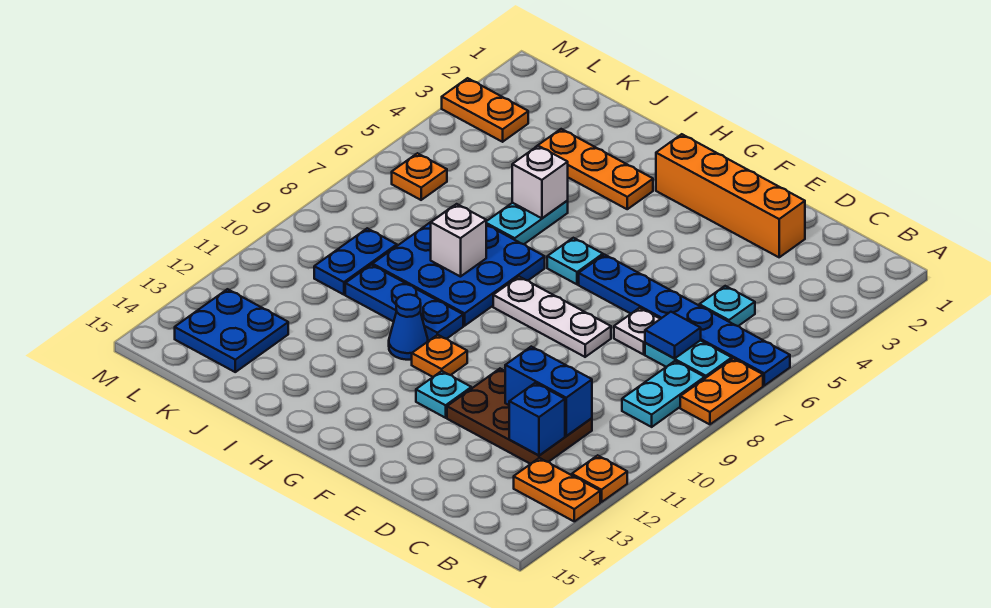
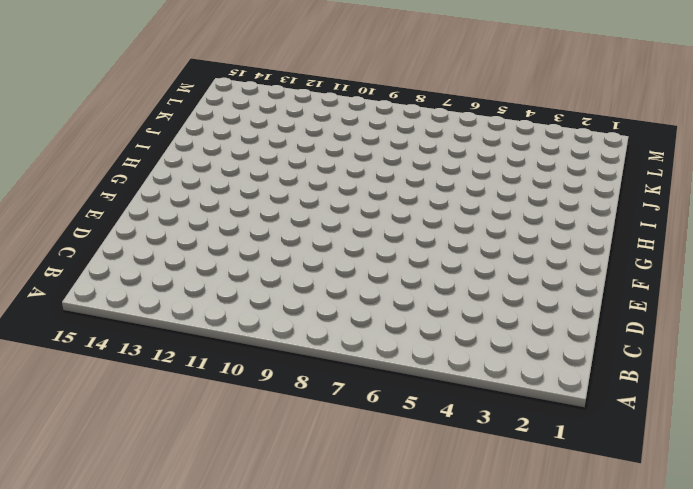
none -> blue plate A6:F6 level 1
none -> orange plate A7:A8 level 1
none -> orange plate A12 level 1

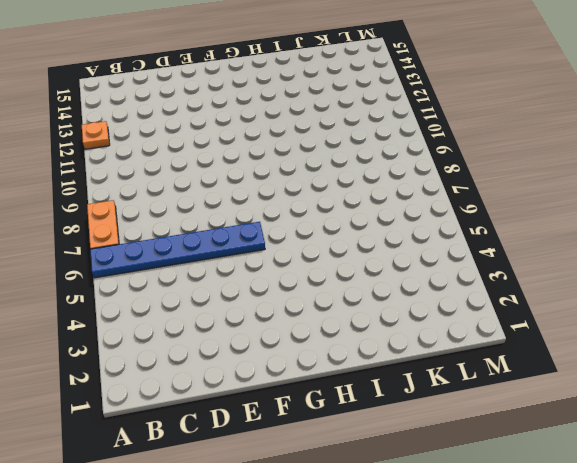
none -> orange plate A13:B13 level 1
none -> cyan plate B7:C7 level 1
none -> cyan plate B8:B9 level 1

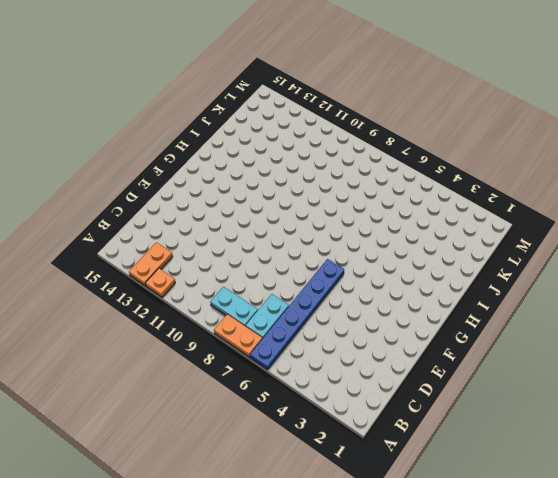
none -> cyan plate C5 level 1
none -> brown plate C11:E12 level 1
none -> orange brick D2:G2 level 1

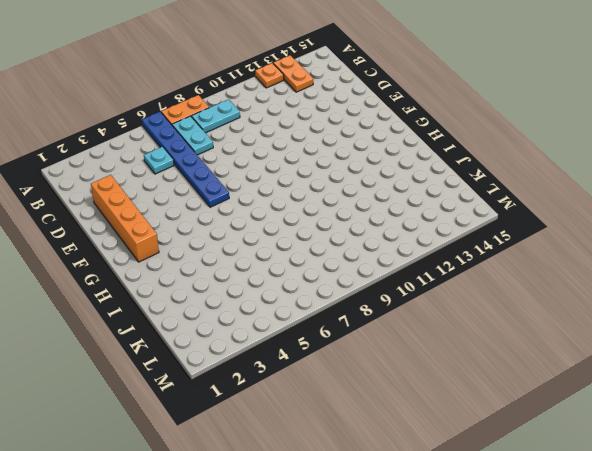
none -> brown plate C11:E12 level 1
none -> white plate D7 level 1
none -> white plate E8:G8 level 1

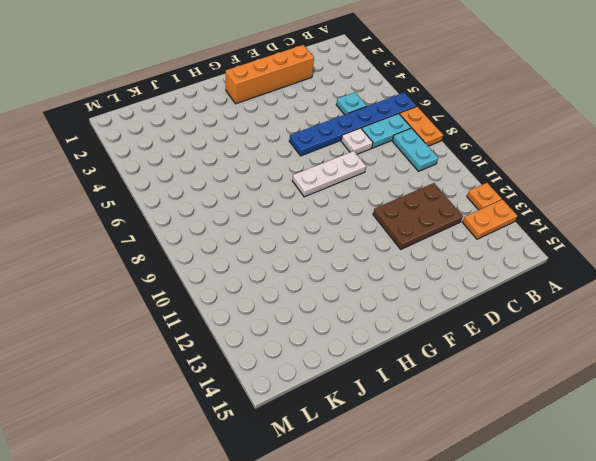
none -> cyan plate F12 level 1
none -> cyan plate G6 level 1
none -> orange plate G11 level 1

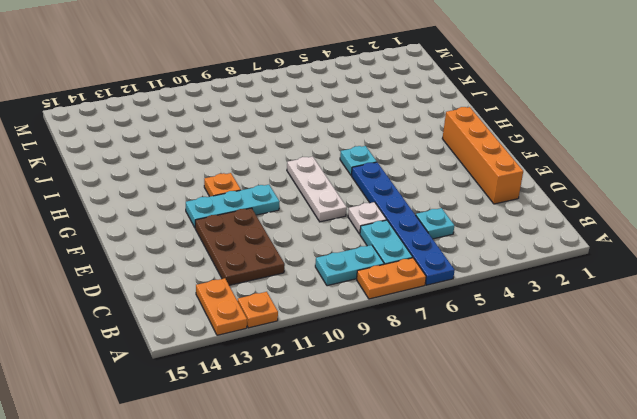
cyan plate F10:F12 level 1 -> cyan plate F12 level 1
none -> orange plate H3:J3 level 1
none -> blue plate H7:J9 level 1
none -> blue plate H10:J10 level 1

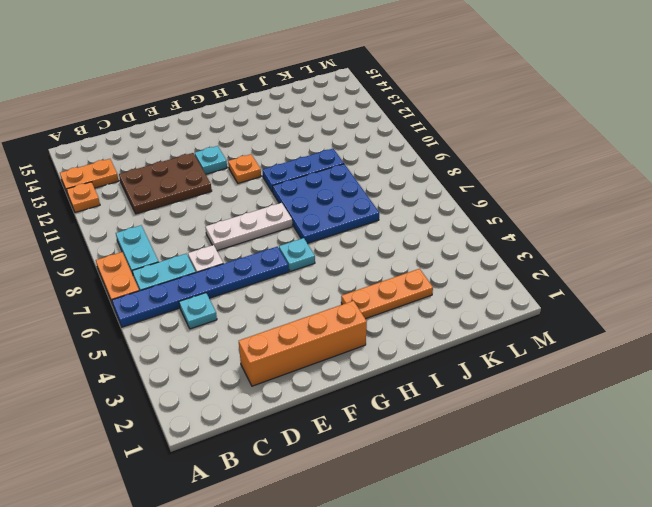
none -> blue cone H11 level 1
none -> cyan plate I5:I6 level 1
none -> blue plate K9:K10 level 1

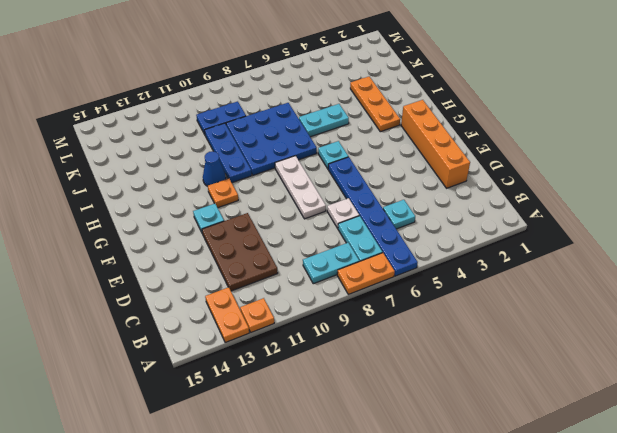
none -> blue plate K13:L14 level 1
none -> orange plate L3:M3 level 1
none -> orange plate L6 level 1

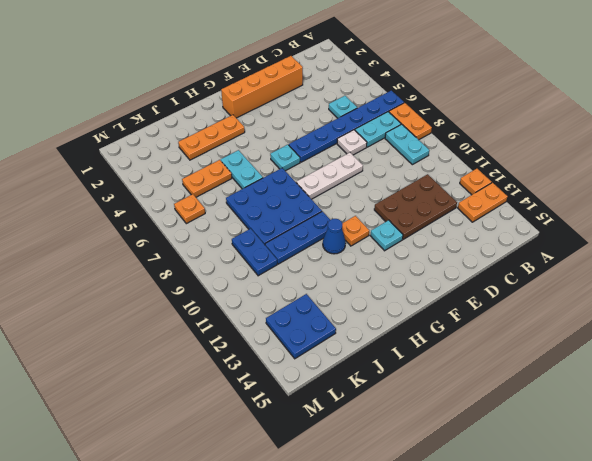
orange plate J5:K5 level 1 -> orange plate L3:M3 level 1
none -> blue tile C7 level 2
none -> blue brick C11:D11 level 2
none -> blue brick C12 level 2

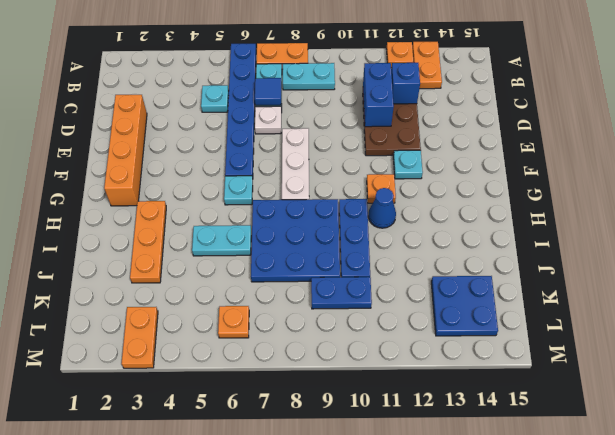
none -> white brick I5 level 2
none -> white brick I8 level 2

